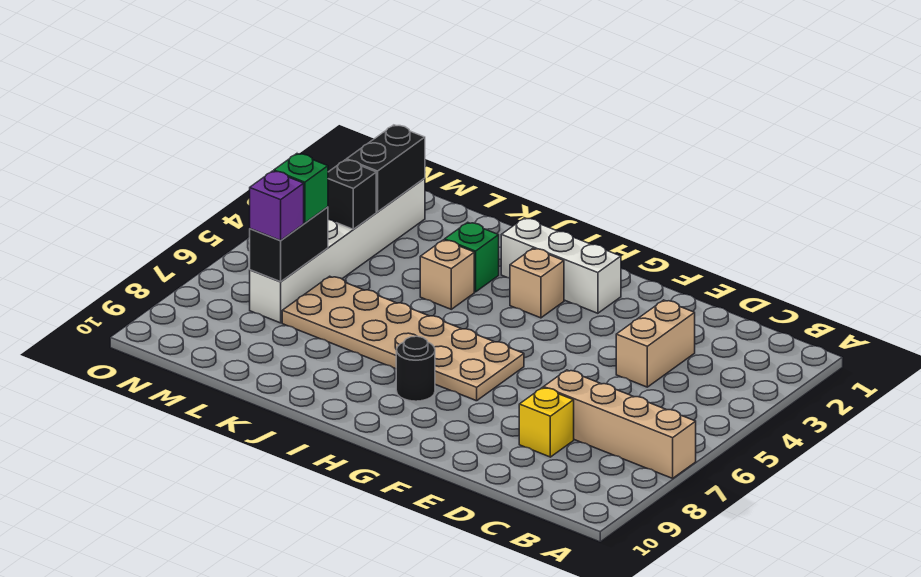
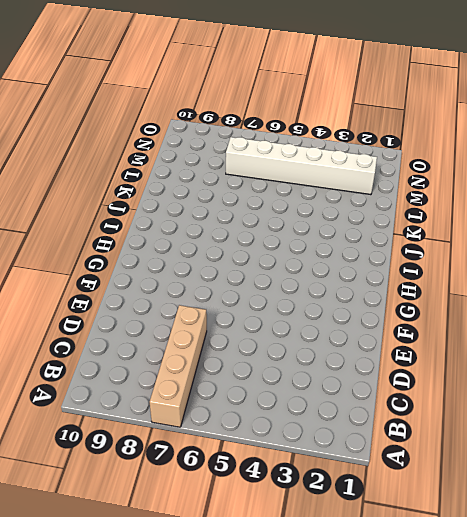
none -> tan brick D3:D4 level 1
none -> yellow brick D8 level 1
none -> white brick G2:I2 level 1

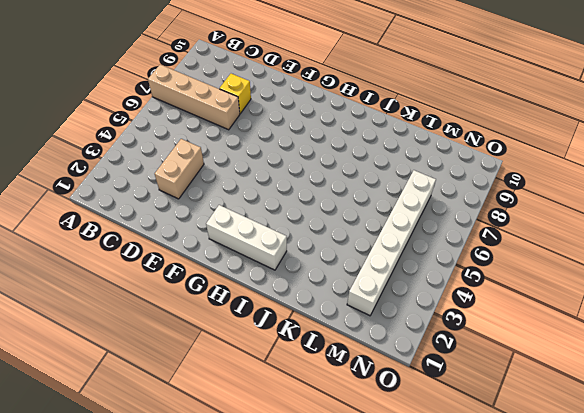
none -> tan plate G6:L7 level 1
none -> tan brick H3 level 1
none -> black round brick H8 level 1

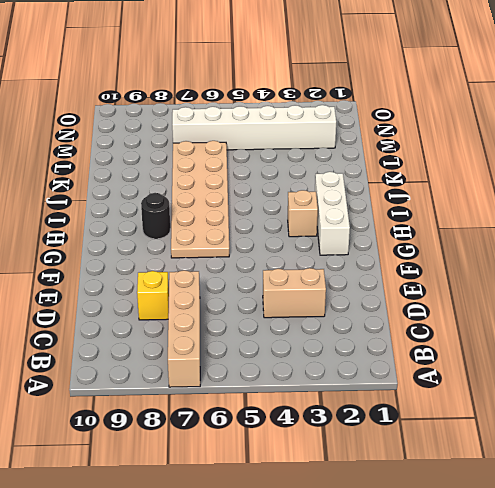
none -> green brick J3 level 1
none -> tan brick J4 level 1
none -> black brick M2:M3 level 2

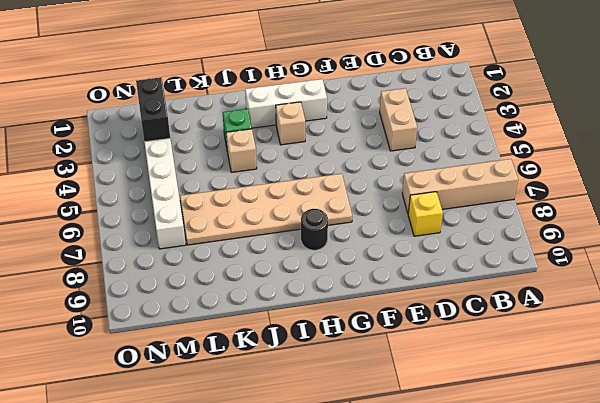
none -> black brick M4 level 2
none -> black brick M6:M7 level 2
none -> green brick M6 level 3

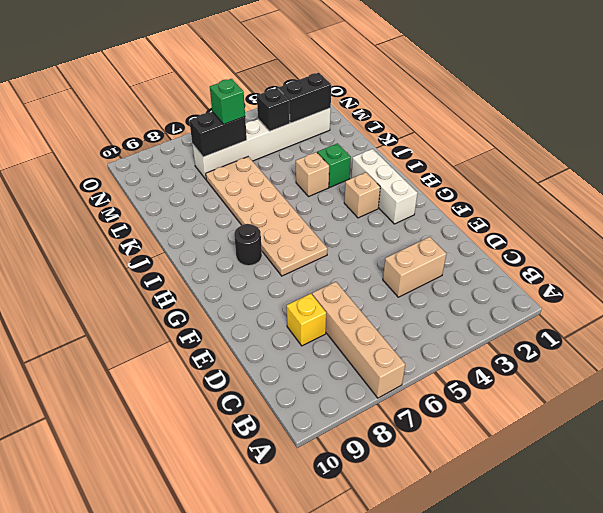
none -> purple brick M7 level 3

